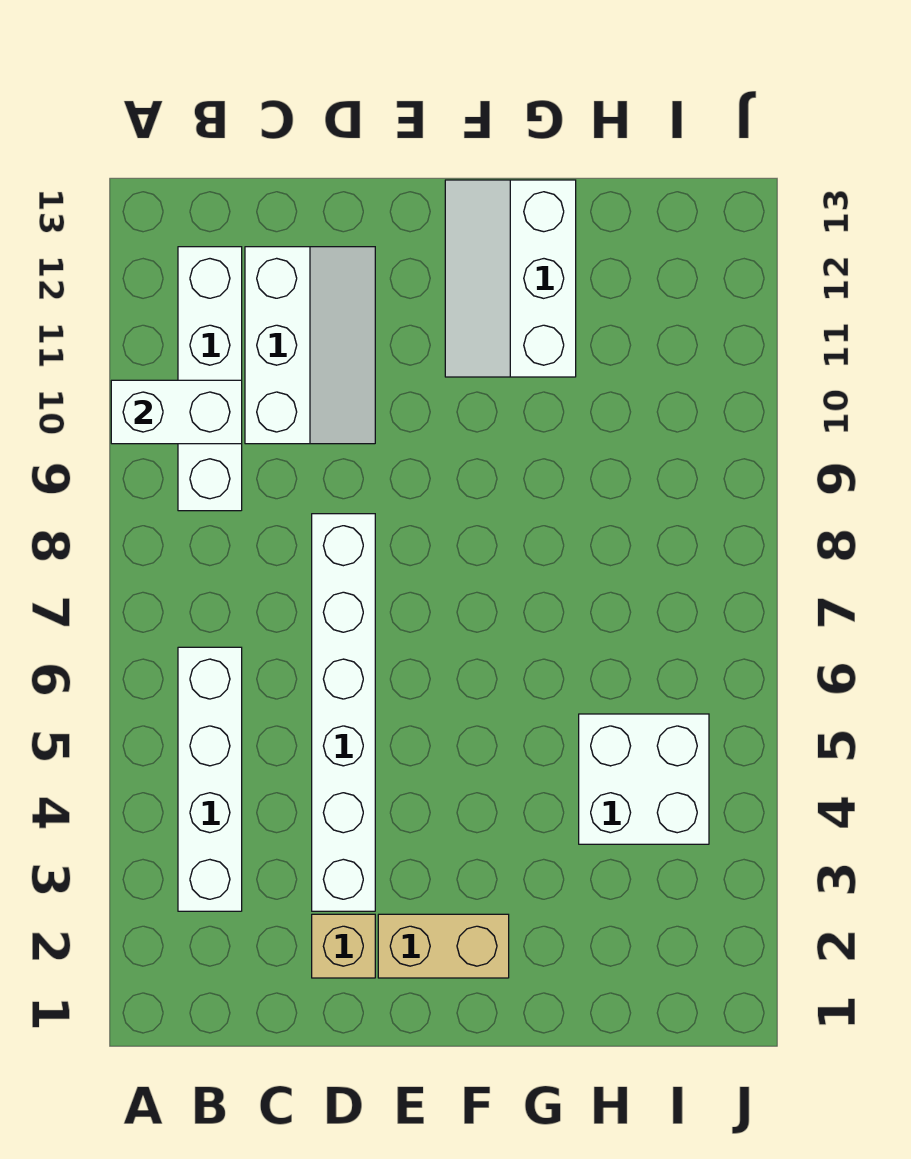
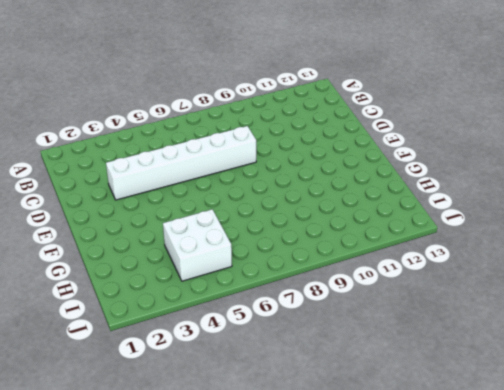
none -> white brick B3:B6 level 1
none -> white brick B9:B12 level 1

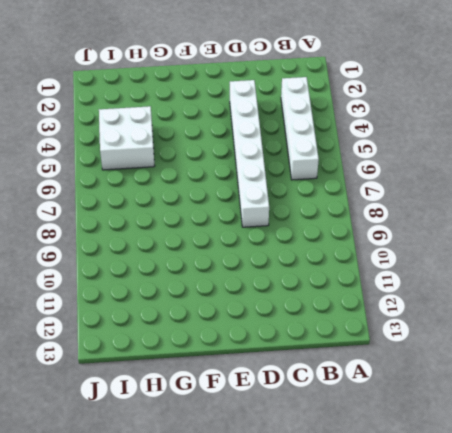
none -> white brick B9:B12 level 1
none -> white slope C10:D12 level 1 top C

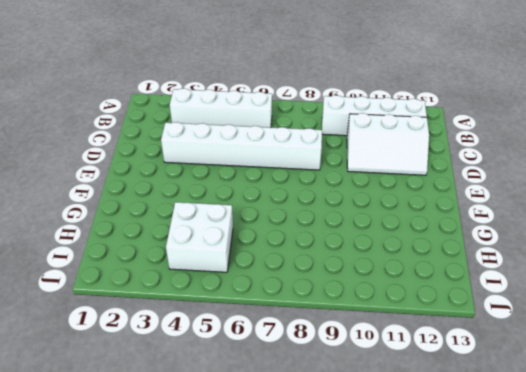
none -> tan brick D2 level 1
none -> tan brick E2:F2 level 1

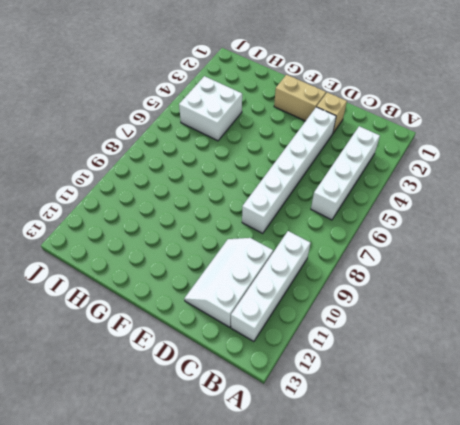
none -> white slope F11:G13 level 1 top G
none -> white brick A10:B10 level 2

